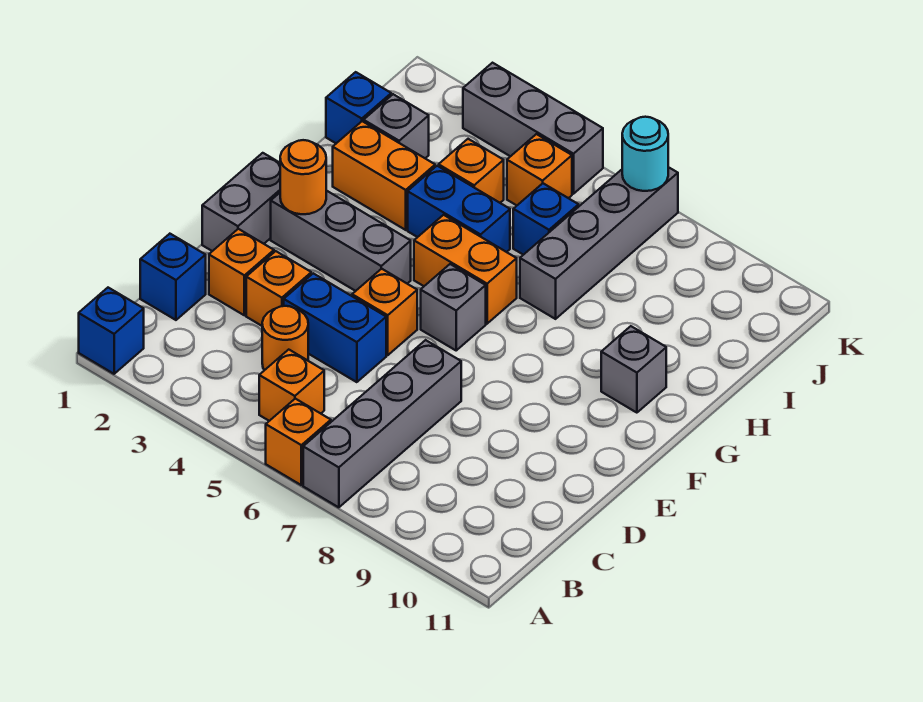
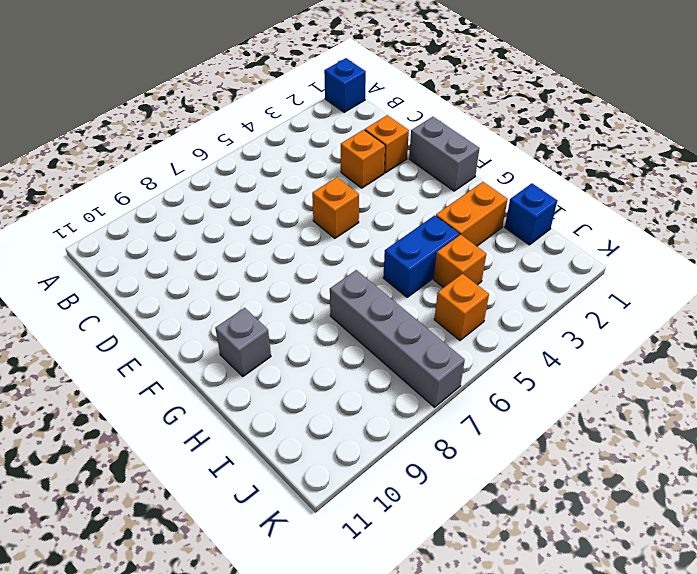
none -> orange brick A6 level 1
none -> grey brick A7:D7 level 1
none -> orange brick B5 level 1

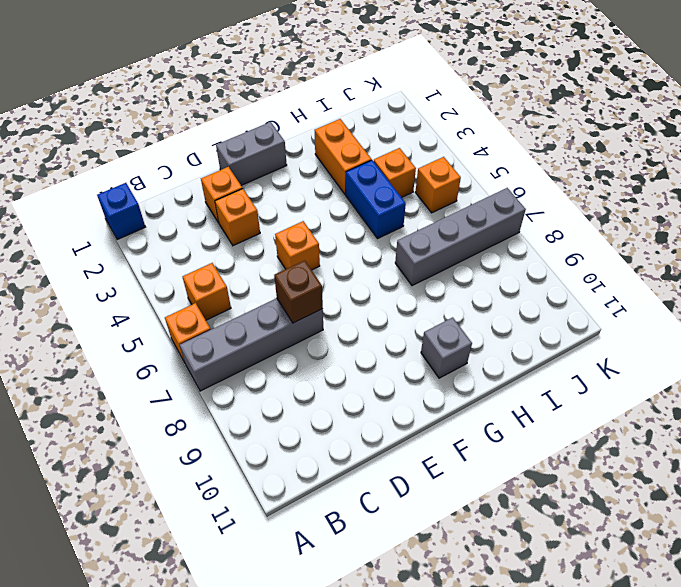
brown brick D7 level 2 -> none
none -> blue brick C1 level 1
none -> orange round brick C4 level 1
none -> blue brick D4:D5 level 1

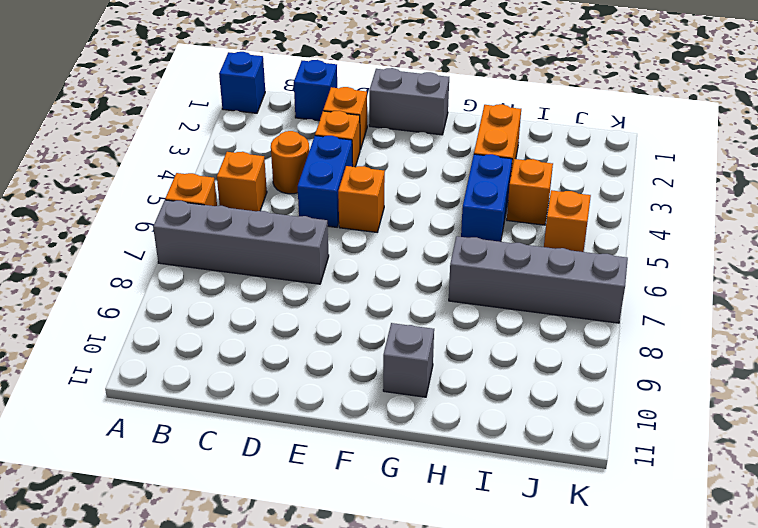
none -> grey brick F2:F4 level 1
none -> grey brick F6 level 1
none -> orange brick G5:G6 level 1

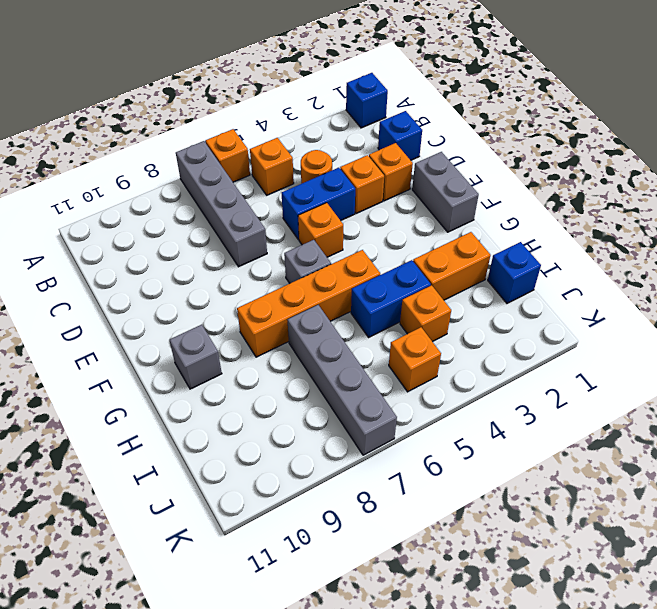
orange brick G5:G8 level 1 -> orange brick G5:G6 level 1
none -> grey brick F2:F4 level 1
none -> grey brick I2 level 1
none -> blue brick I6 level 1

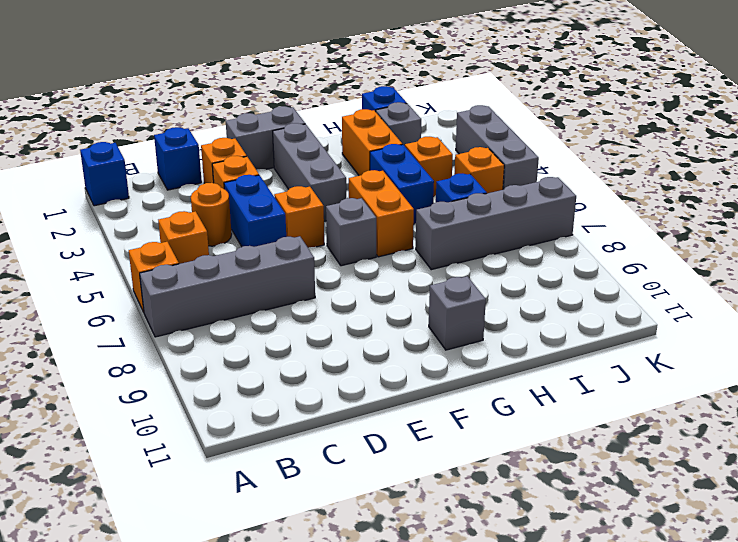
none -> orange round brick F2 level 2
none -> cyan round brick K7 level 2

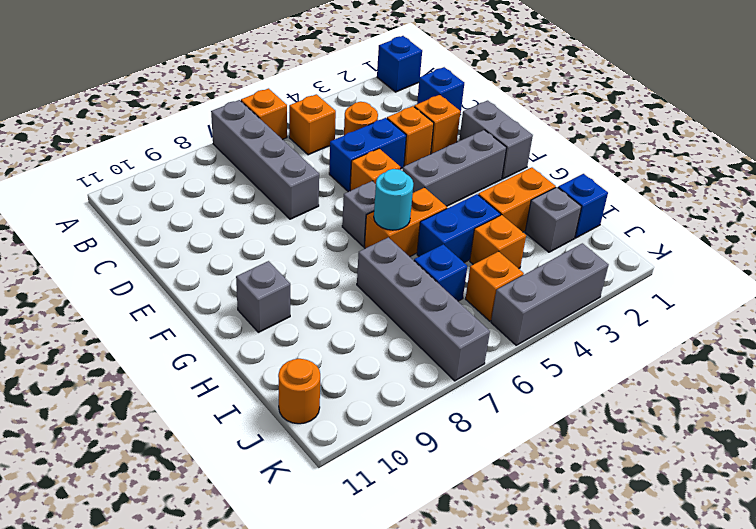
cyan round brick G6 level 2 -> cyan round brick K7 level 2
orange round brick J11 level 1 -> orange round brick F2 level 2

